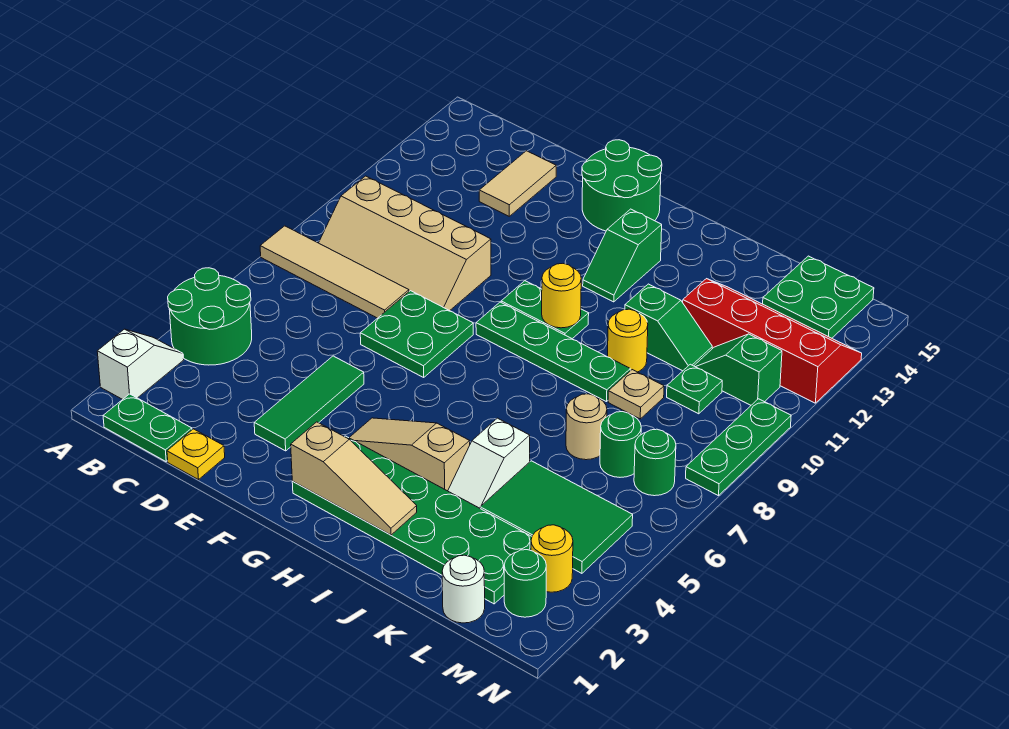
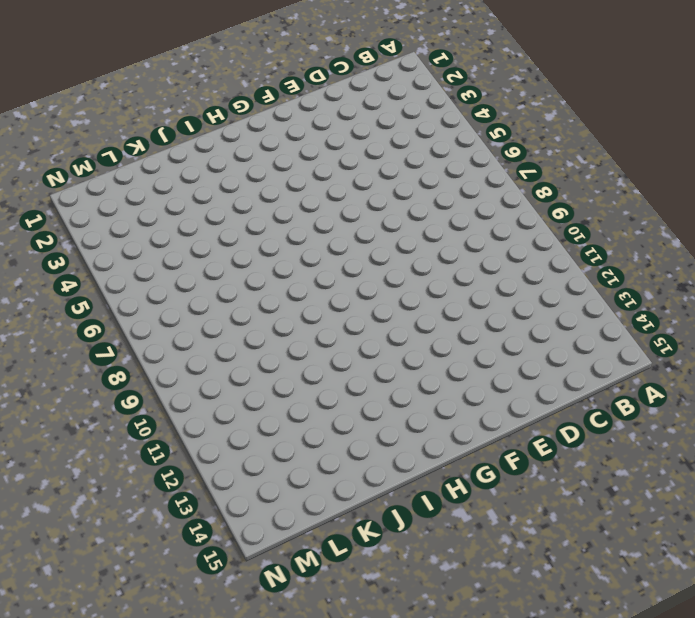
none -> white slope A2:A3 level 1 top 2
none -> green round brick A4:B5 level 1
none -> tan tile A8:D8 level 1
none -> green plate B1:C1 level 1

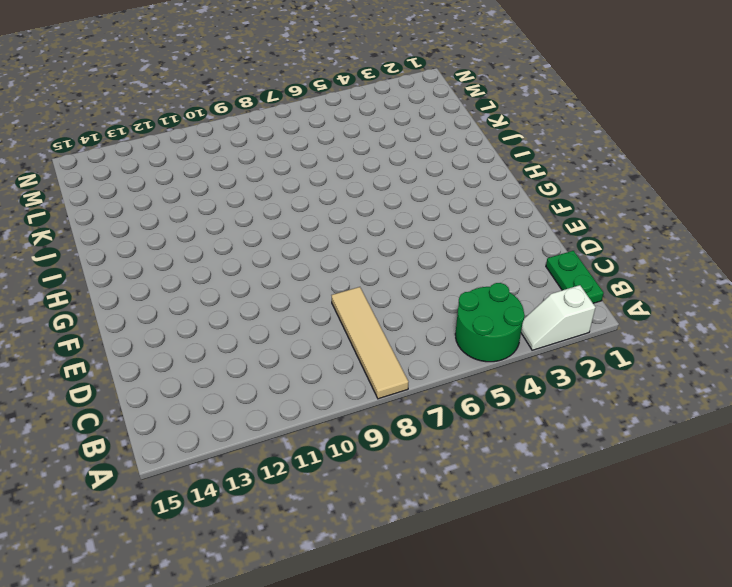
none -> tan slope B9:E10 level 1 top 10
none -> yellow plate D1 level 1
none -> tan tile D13:D14 level 1
none -> green tile E3:E5 level 1

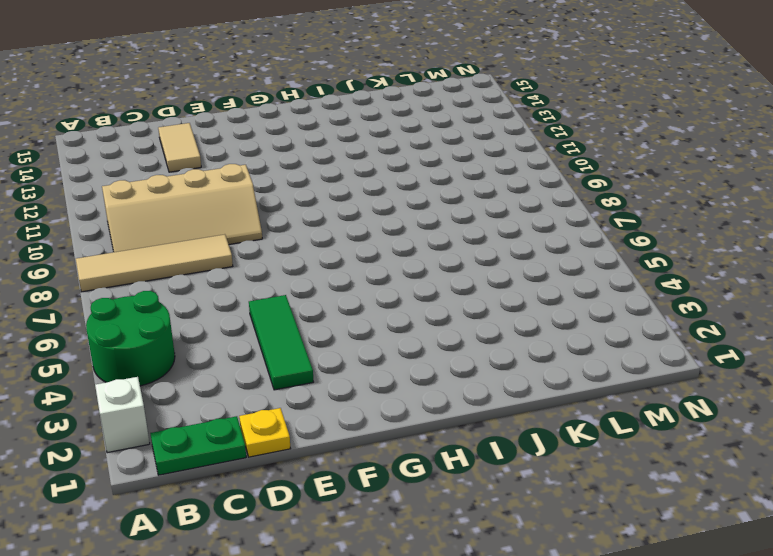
none -> green plate E7:F8 level 1
none -> green round brick F14:G15 level 1
none -> green plate G2:L3 level 1
none -> tan slope G4:I4 level 1 top I

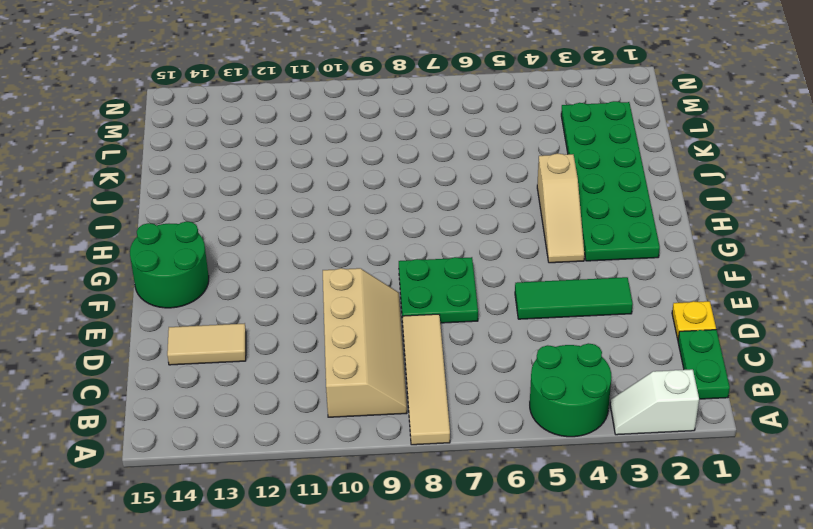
none -> green plate G9:J9 level 1
none -> green plate G10:H10 level 1
none -> green slope H12:H13 level 1 top 13
none -> white slope J4:J5 level 1 top 5

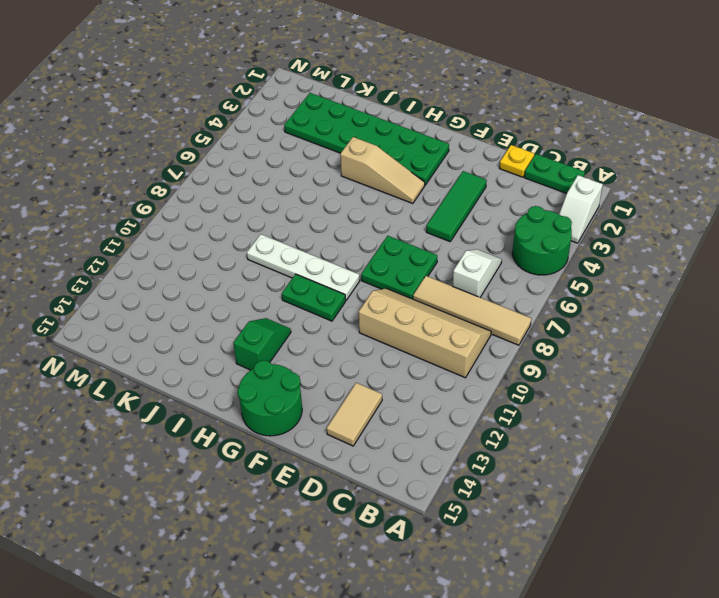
white slope C6:C7 level 1 top 7 -> white slope J4:J5 level 1 top 5
white plate G9:J9 level 1 -> green plate G9:J9 level 1
none -> yellow round brick J10 level 1
none -> green slope J11:K11 level 1 top J
none -> green tile K4:M5 level 1
none -> tan round brick K7 level 1

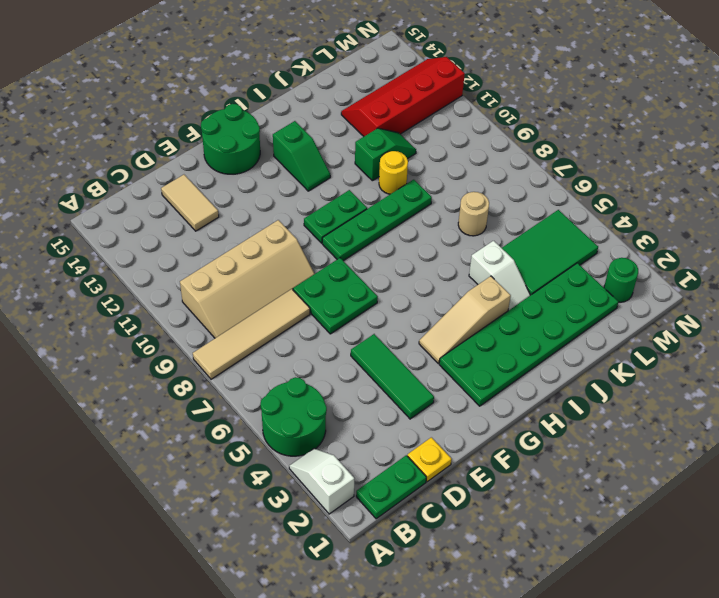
none -> tan plate K9 level 1
none -> white round brick L1 level 1
none -> green round brick L7 level 1
none -> green plate L10 level 1

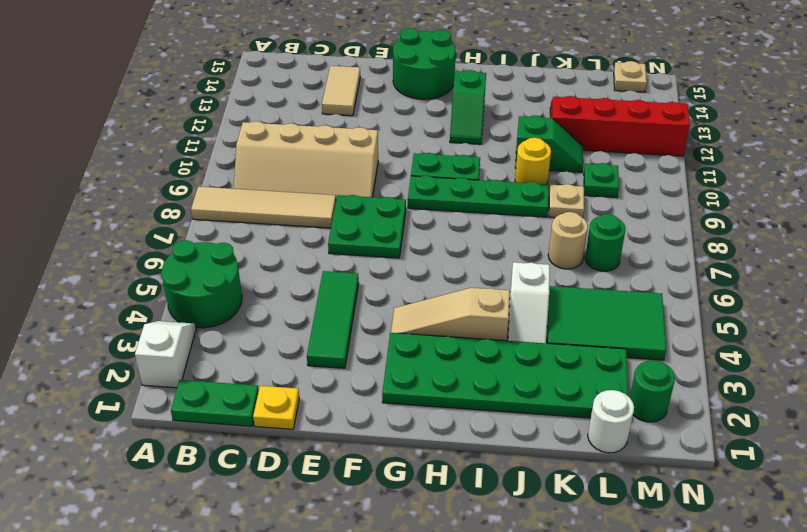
tan plate M15 level 1 -> green plate L14:M15 level 1
none -> green slope L11:M11 level 1 top M
none -> yellow round brick M3 level 1
none -> green round brick M7 level 1
none -> green plate N8:N10 level 1

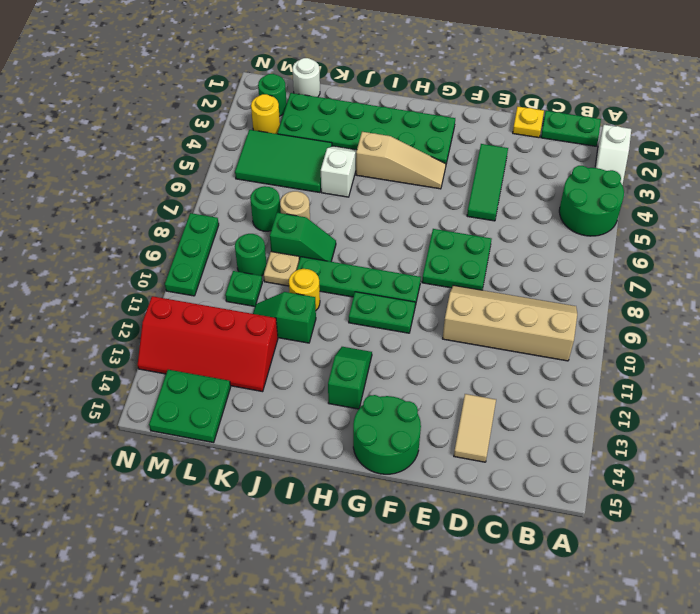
green slope J8:K8 level 1 top K -> green slope L11:M11 level 1 top M
green round brick L9 level 1 -> green round brick M7 level 1
none -> tan tile A8:D8 level 1
none -> tan slope G2:I2 level 2 top G
none -> yellow round brick H10 level 2

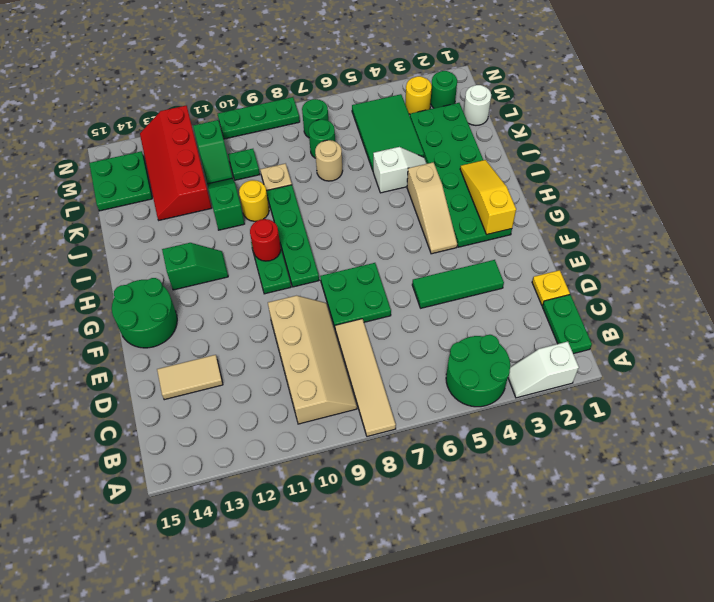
yellow slope G2:I2 level 2 top G -> tan slope G2:I2 level 2 top G
red round brick H10 level 2 -> yellow round brick H10 level 2

